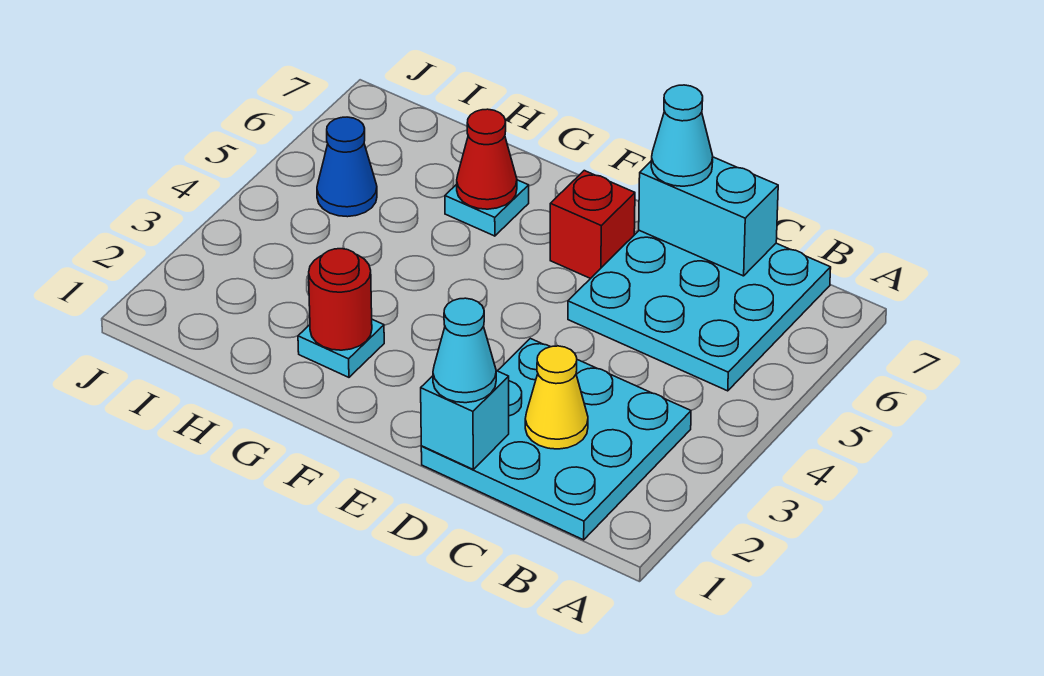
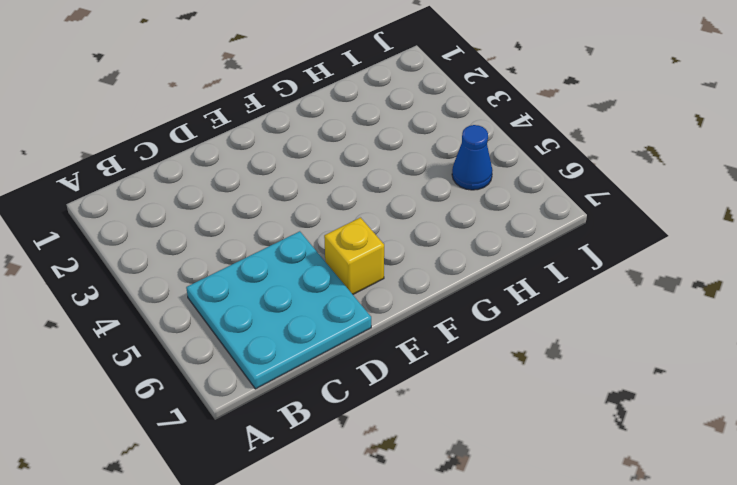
yellow brick E6 level 1 -> red brick E6 level 1
none -> cyan plate B1:D3 level 1
none -> cyan plate G2 level 1
none -> cyan plate G6 level 1

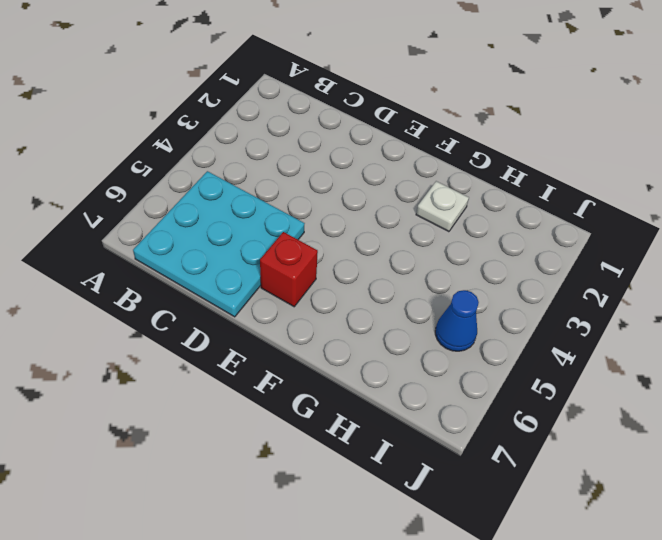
white plate G2 level 1 -> cyan plate G2 level 1
none -> cyan plate B1:D3 level 1
none -> cyan plate G6 level 1
none -> yellow cone C2 level 2

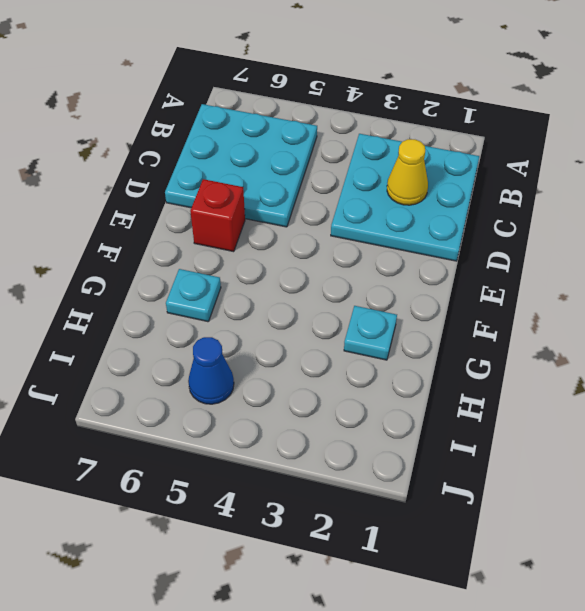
none -> cyan brick C7:D7 level 2
none -> cyan brick D1 level 2
none -> red round brick G2 level 2

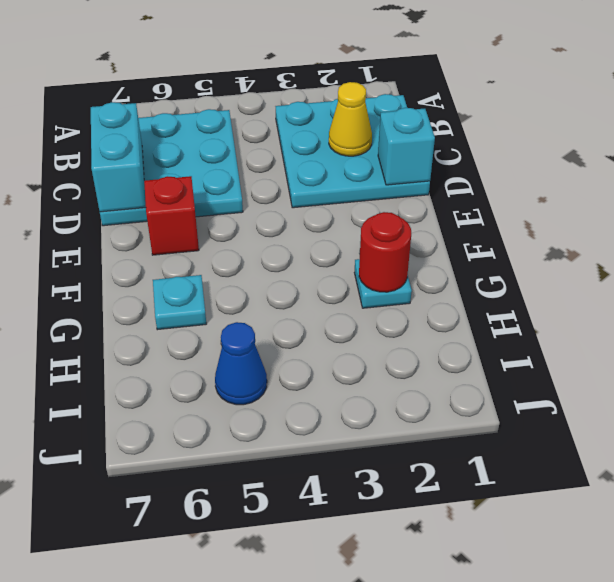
none -> red cone G6 level 2
none -> cyan cone D1 level 3
none -> cyan cone D7 level 3

